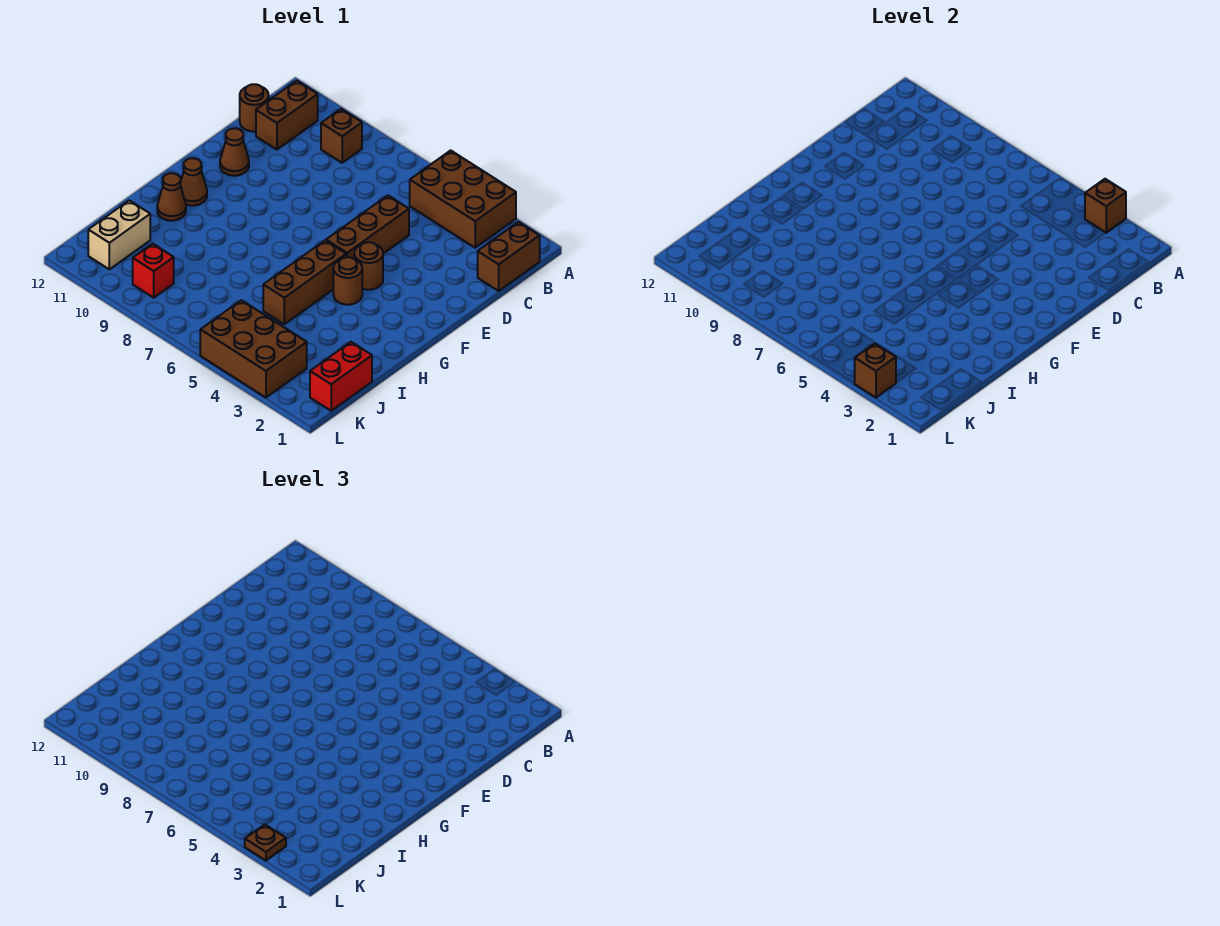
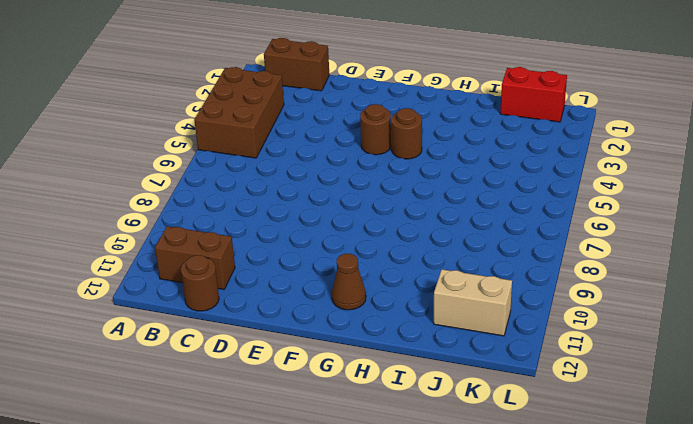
none -> brown brick B9 level 1
none -> brown brick D5:F5 level 1
none -> brown cone E11 level 1

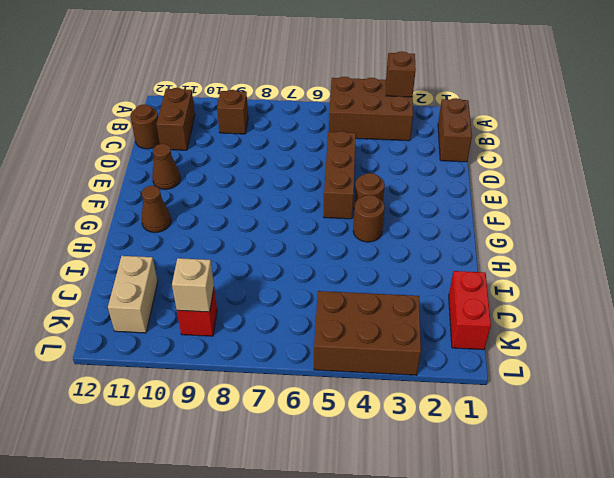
tan brick K9 level 2 -> none
none -> brown brick G5:I5 level 1
none -> brown cone H11 level 1
none -> brown brick L3 level 2

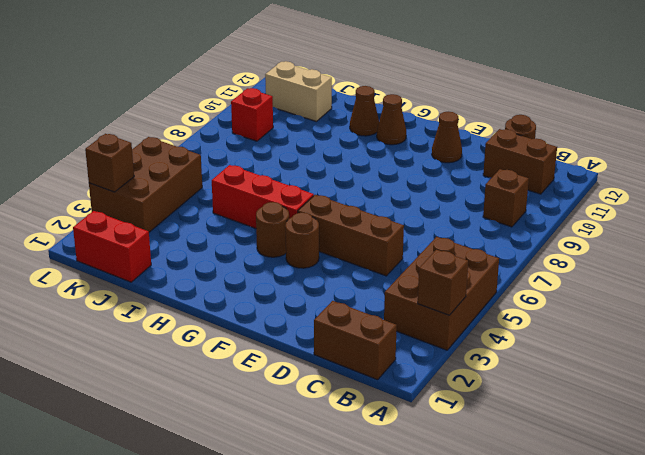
red brick G5:I5 level 1 -> brown brick G5:I5 level 1
none -> brown plate L3 level 3

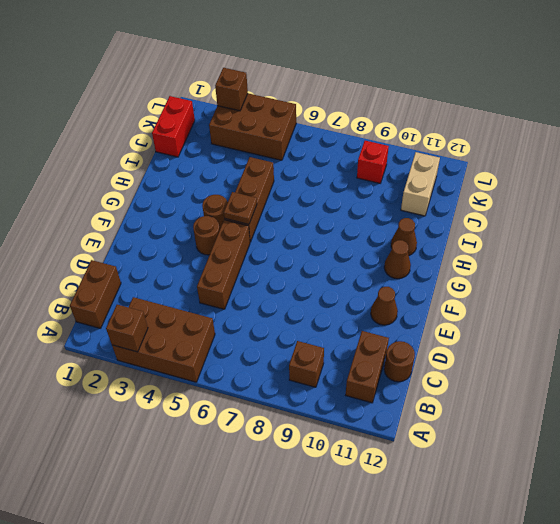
brown plate G5 level 2 -> brown plate L3 level 3

